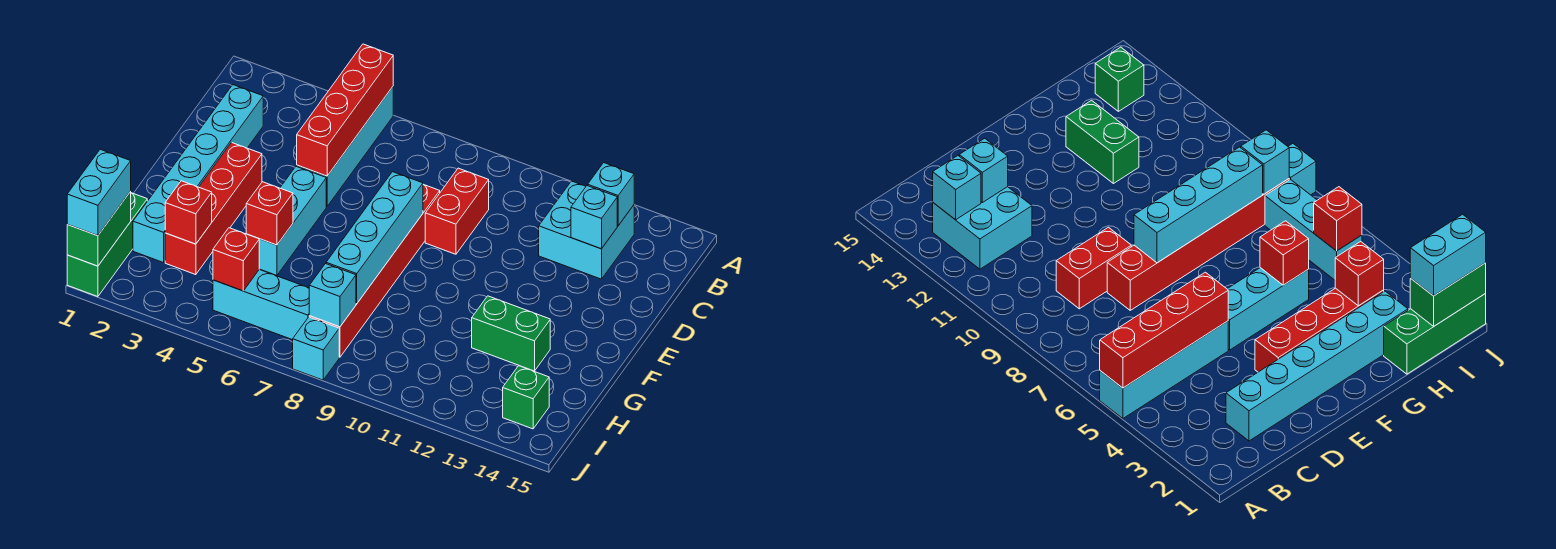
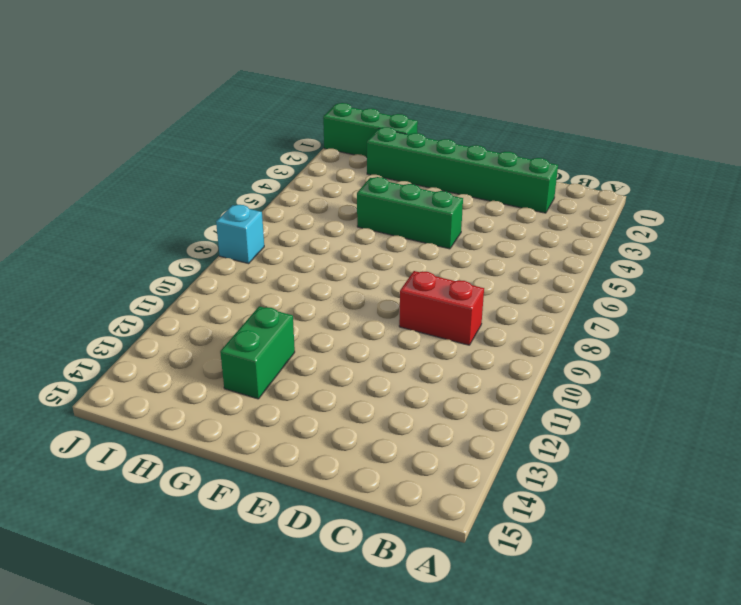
green brick C2:H2 level 1 -> cyan brick C2:H2 level 1
green brick E5:G5 level 1 -> cyan brick E5:G5 level 1
none -> cyan brick A5:D5 level 1
none -> cyan brick B12:C13 level 1
none -> red brick D8:I8 level 1

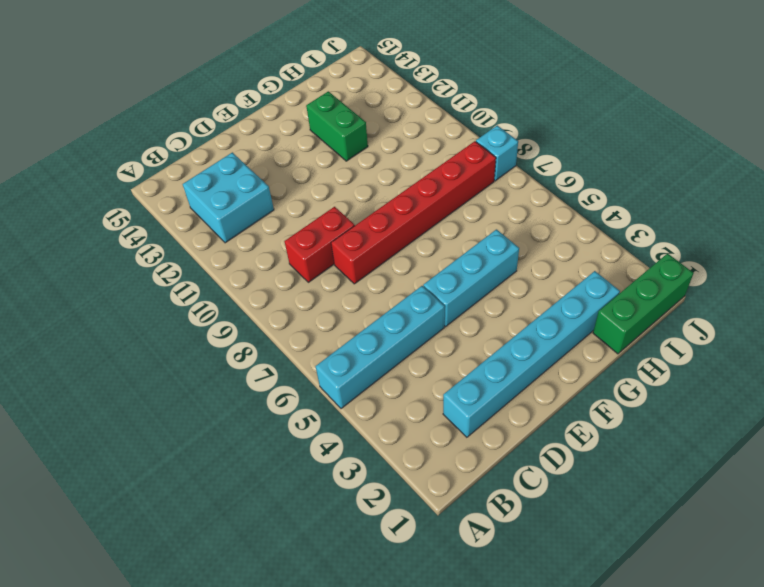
none -> red brick E3:H3 level 1
none -> cyan brick I5:I7 level 1
none -> green brick I14 level 1

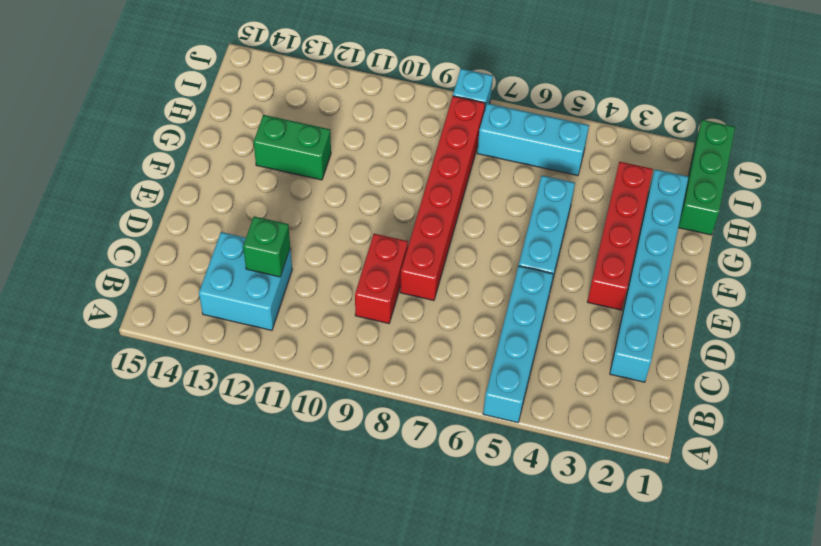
green brick C12 level 2 -> green brick I14 level 1
none -> red brick A5:D5 level 2
none -> cyan brick B13 level 2
none -> cyan brick C13 level 2

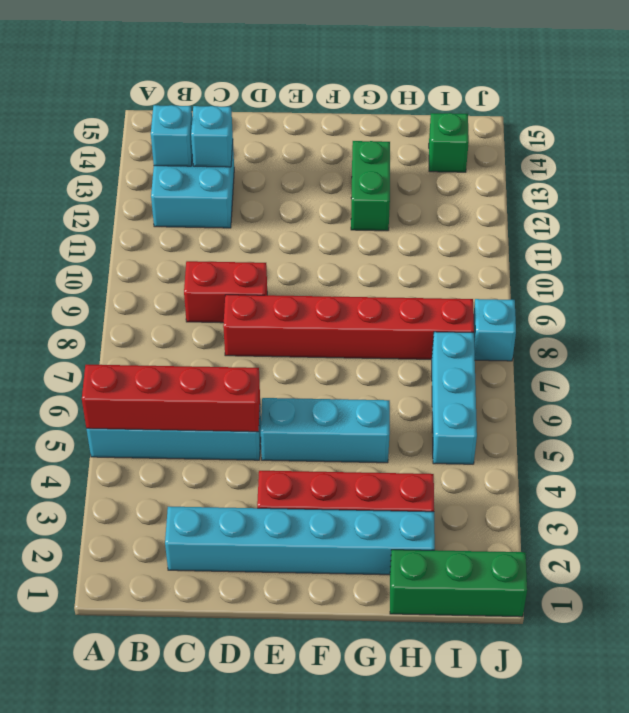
none -> cyan brick E8:H8 level 2
none -> red brick G5 level 2
none -> red brick H3 level 2

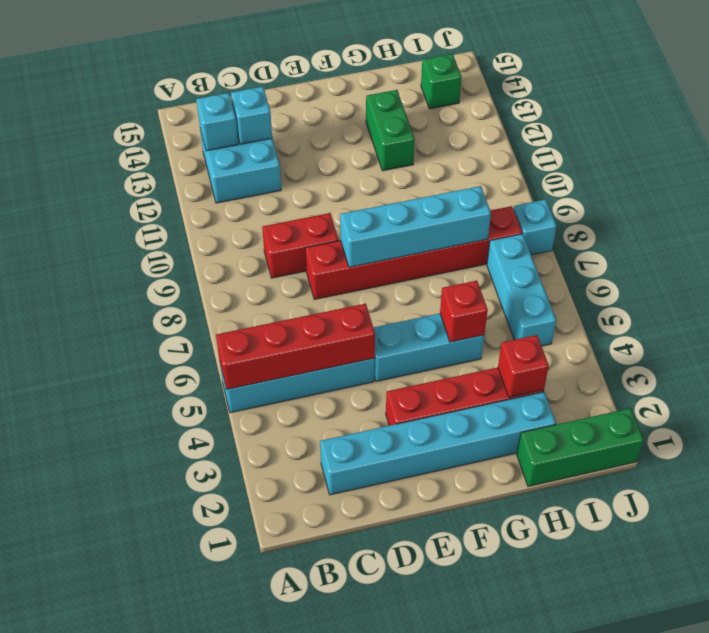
none -> green brick I1:J1 level 2
none -> red brick I5 level 2
none -> cyan brick I8 level 2

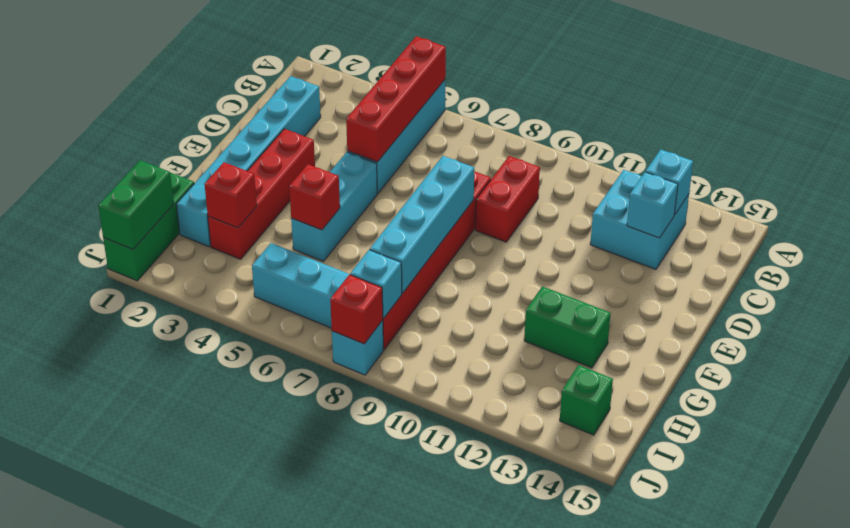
red brick J8 level 2 -> red brick I5 level 2
none -> cyan brick I1:J1 level 3

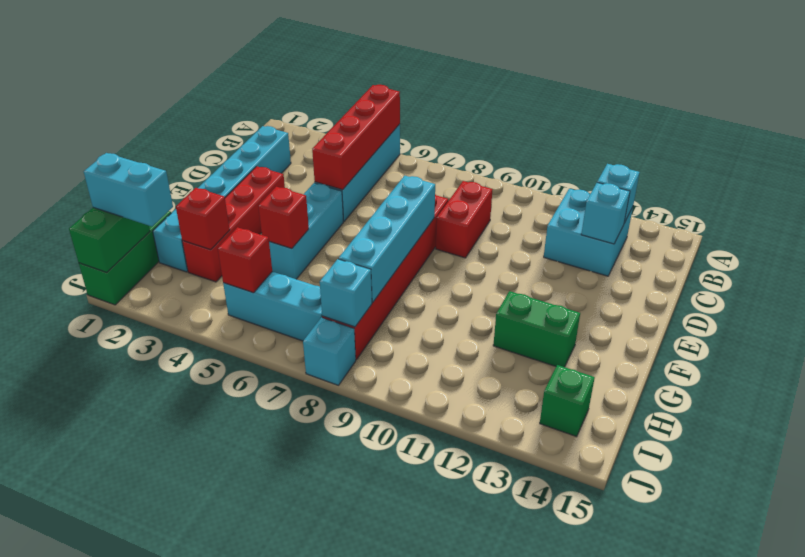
cyan brick I1:I2 level 3 -> cyan brick I1:J1 level 3

